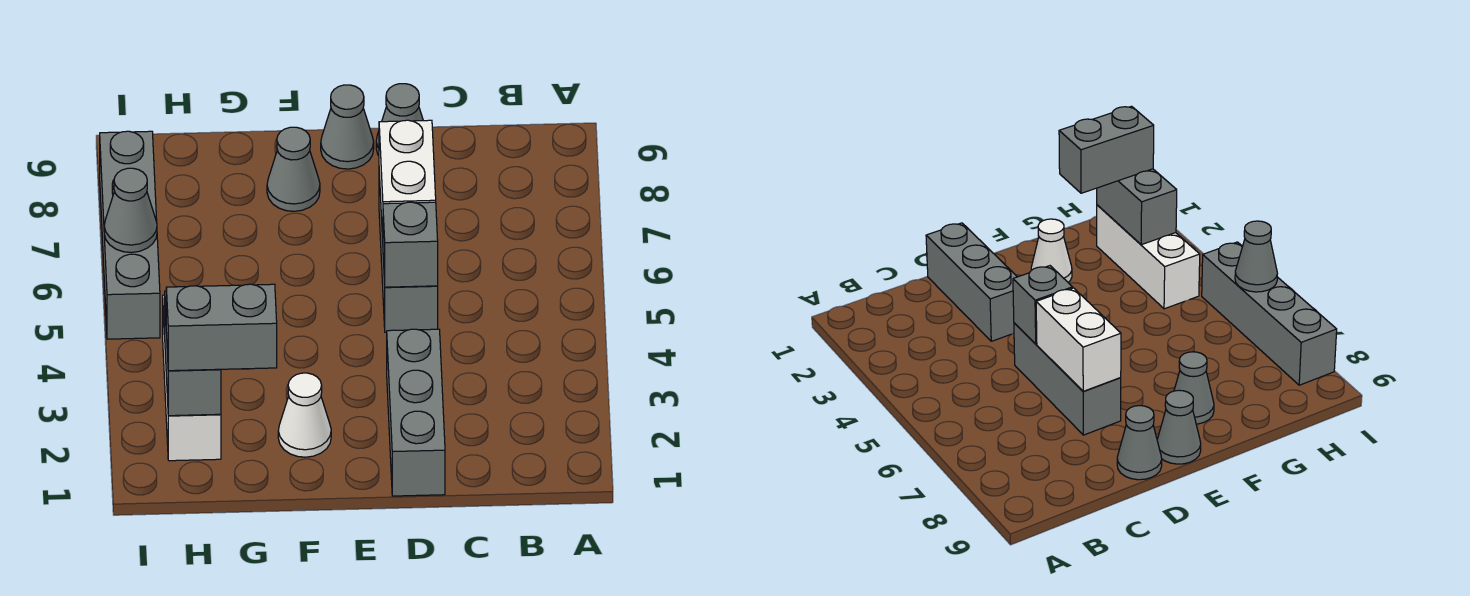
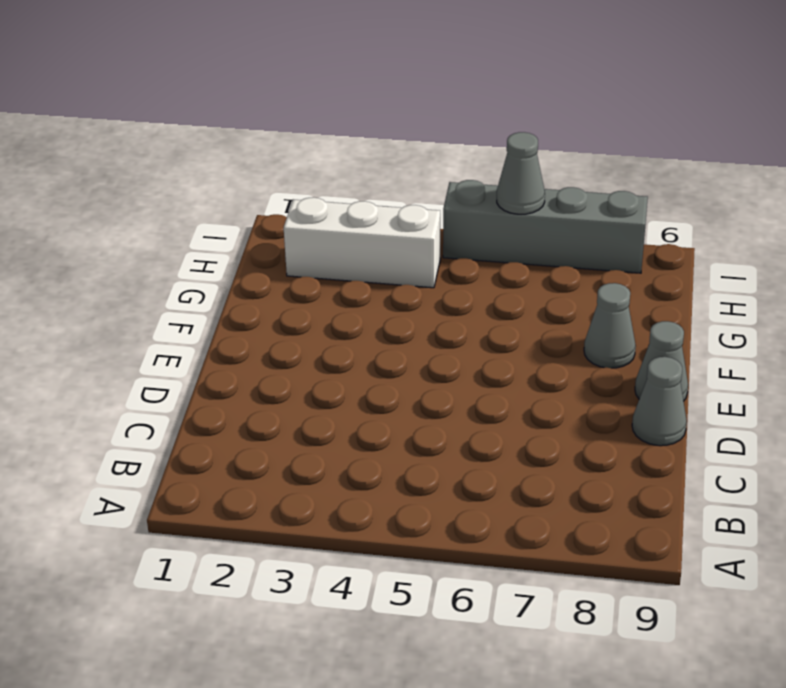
none -> grey brick D1:D3 level 1
none -> grey brick D5:D7 level 1
none -> white cone F2 level 1

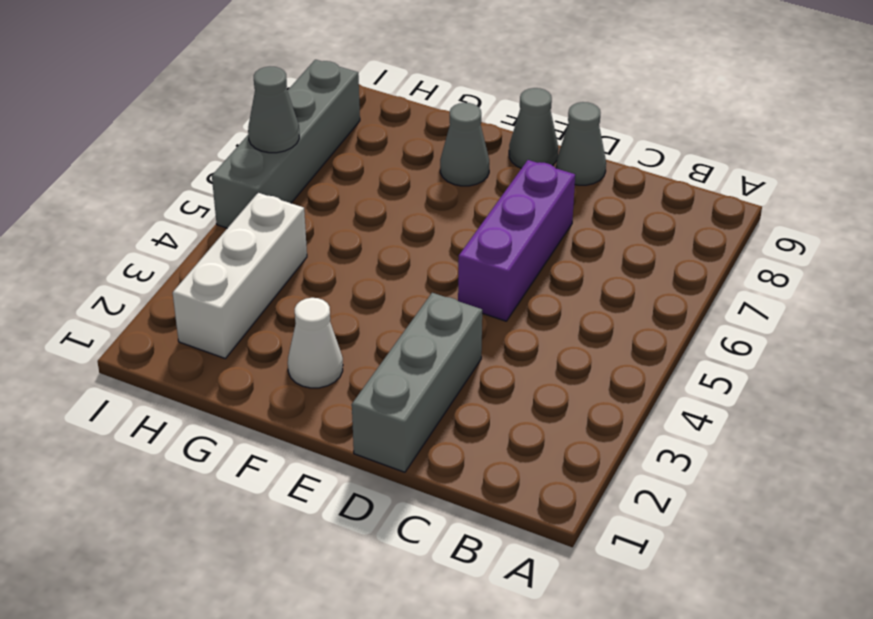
purple brick D5:D7 level 1 -> grey brick D5:D7 level 1
none -> grey brick D5 level 2
none -> white brick D6:D7 level 2
none -> grey brick H2:H3 level 2

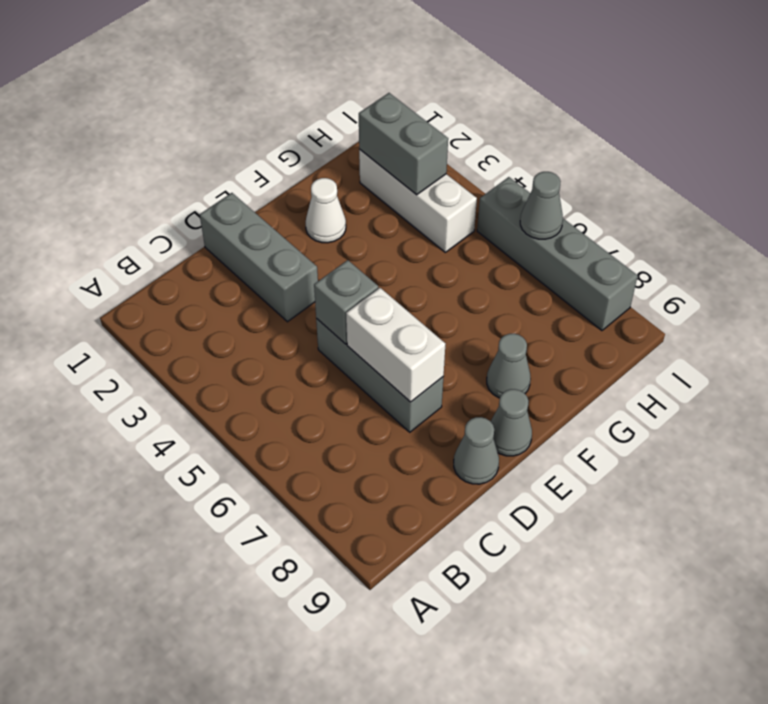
none -> grey brick G2:H2 level 3

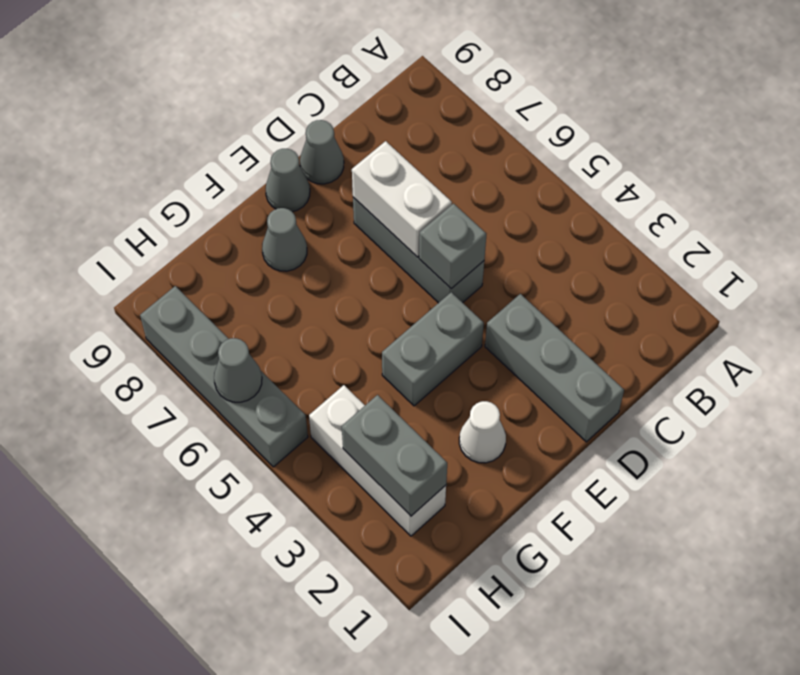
grey brick E4:F4 level 1 -> grey brick G2:H2 level 3

